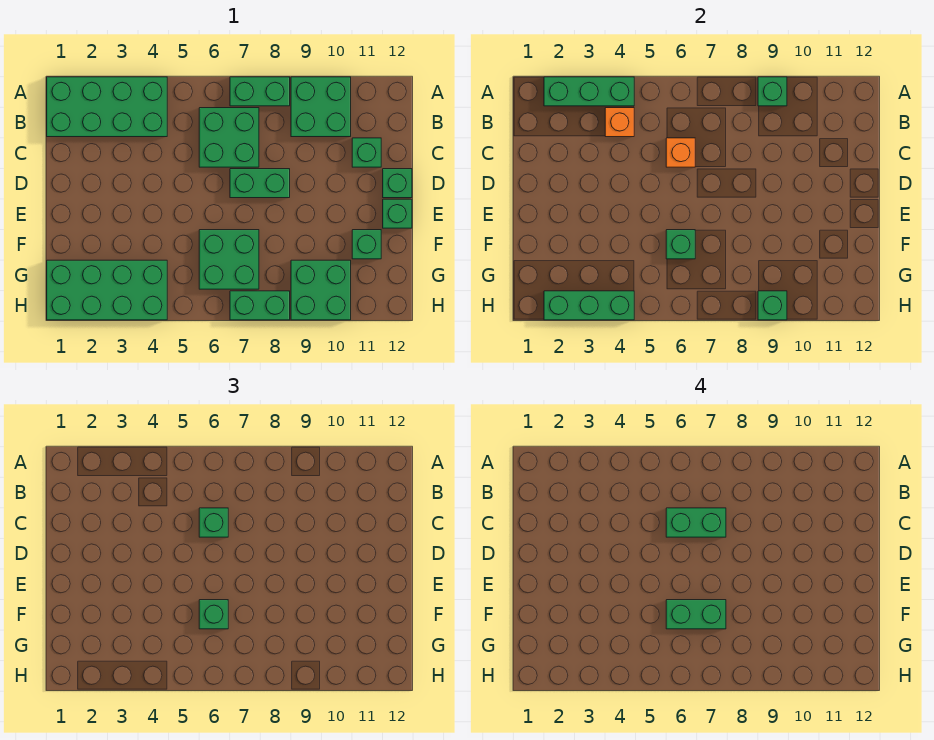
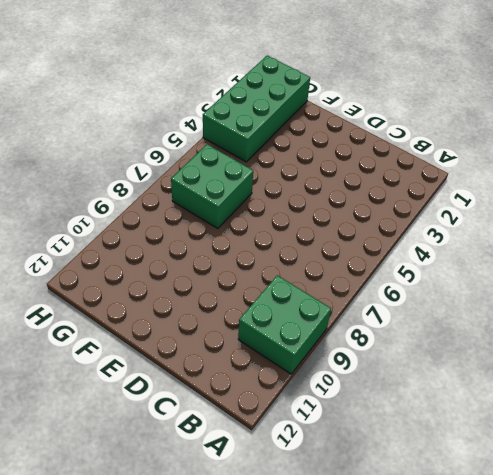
none -> green brick A1:B4 level 1
none -> green brick A7:A8 level 1
none -> green brick B6:C7 level 1

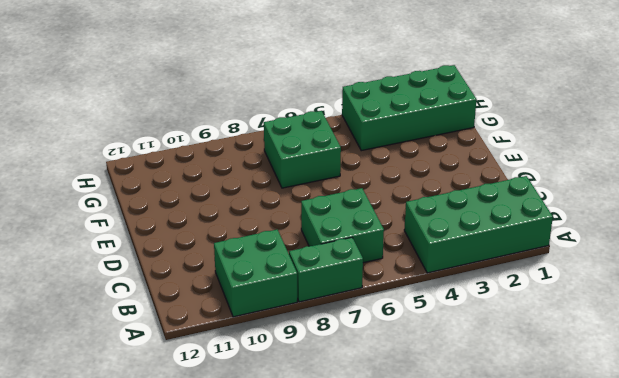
none -> green brick C11 level 1
none -> green brick D7:D8 level 1
none -> green brick D12 level 1

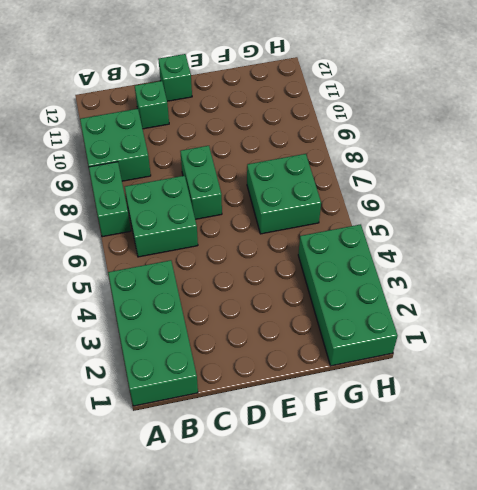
none -> green brick E12 level 1
none -> green brick F11 level 1
none -> green brick G9:H10 level 1

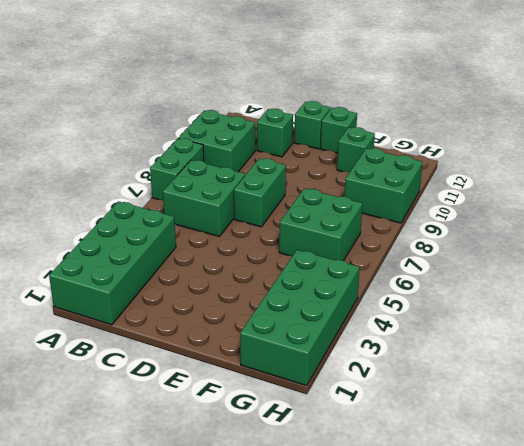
none -> green brick H7:H8 level 1
none -> green brick A2:A4 level 2
none -> green brick A9 level 2

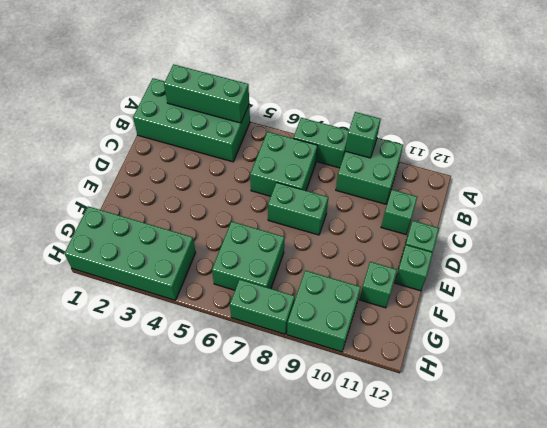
none -> orange brick B4 level 2
none -> orange brick C6 level 2
none -> green brick F6 level 2

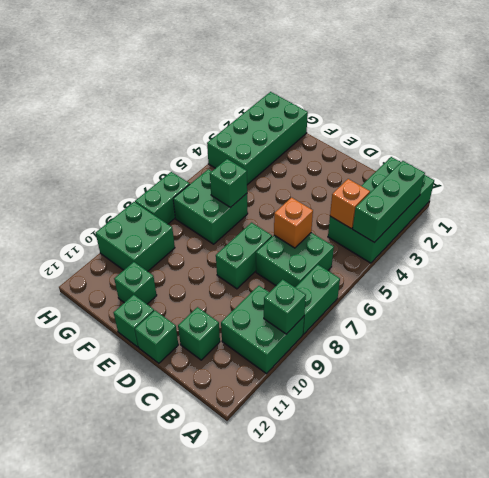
none -> green brick H2:H4 level 2
none -> green brick H9 level 2
none -> green brick C6 level 3

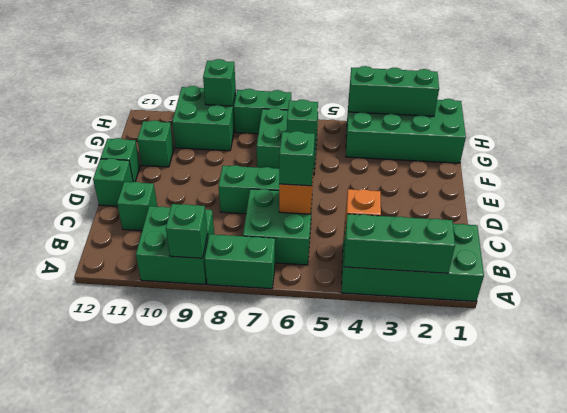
none -> green brick F6 level 3
none -> green brick C6:C7 level 4
none -> green brick F6:F7 level 4

